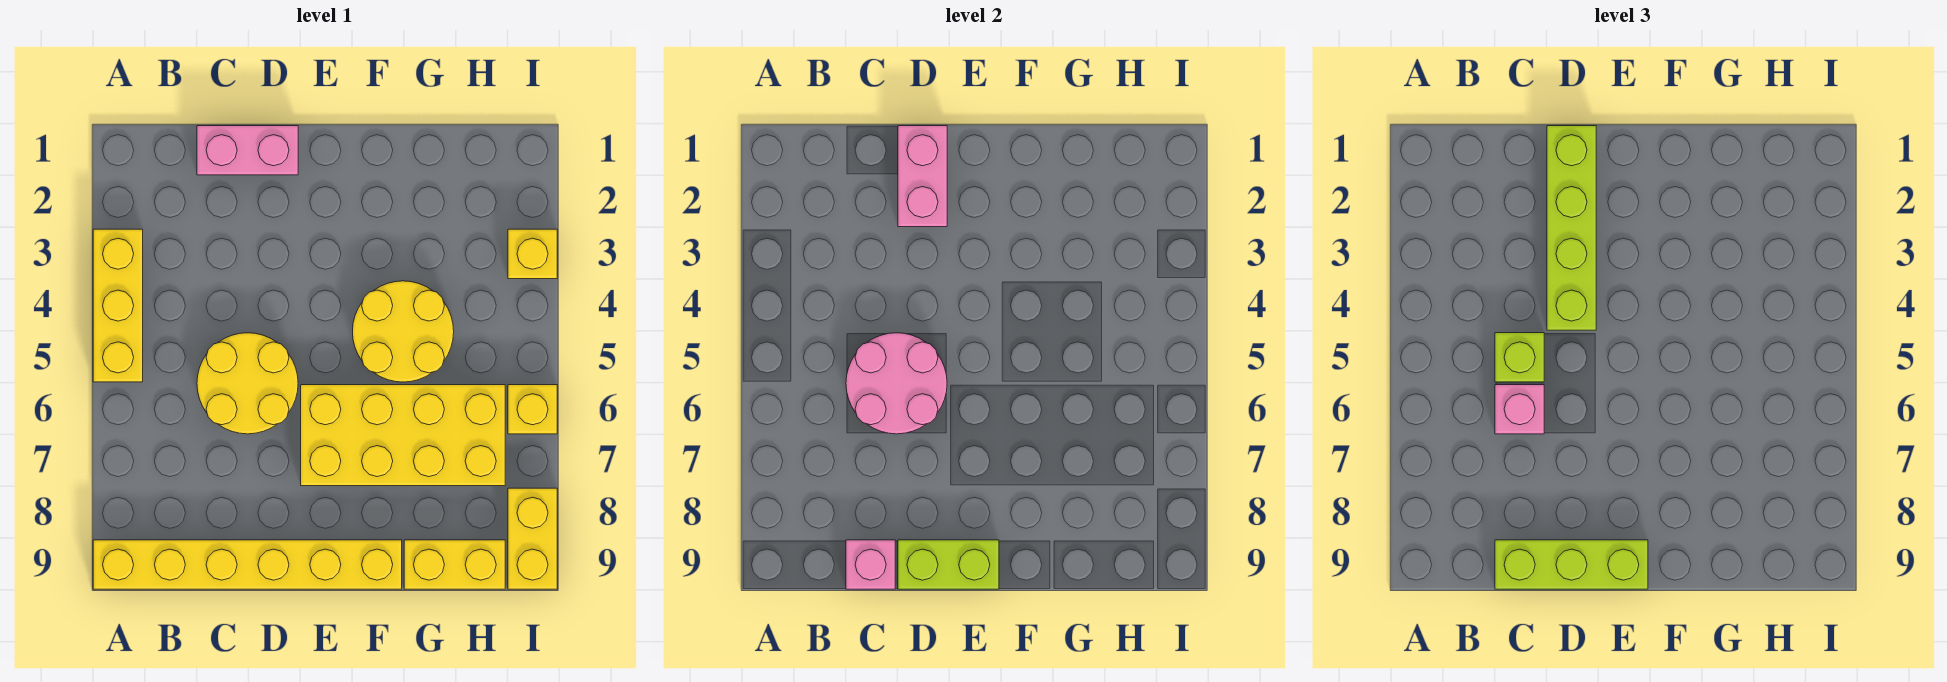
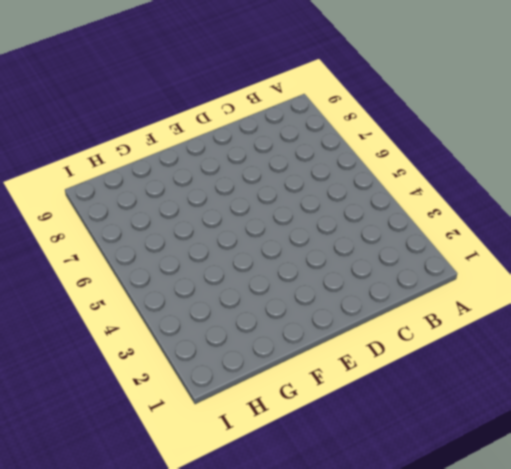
none -> yellow brick A3:A5 level 1
none -> yellow brick A9:F9 level 1
none -> pink brick C1:D1 level 1

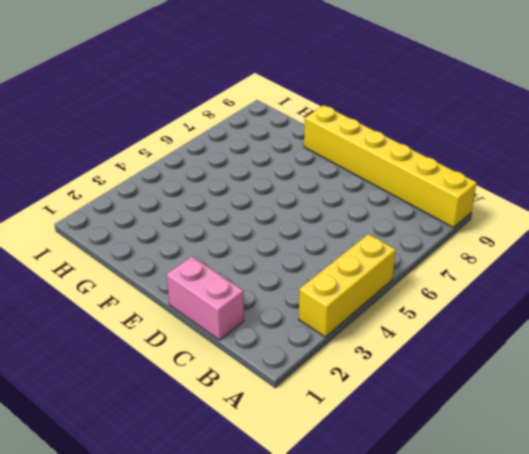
none -> yellow round brick C5:D6 level 1
none -> yellow brick E6:H7 level 1
none -> yellow round brick F4:G5 level 1

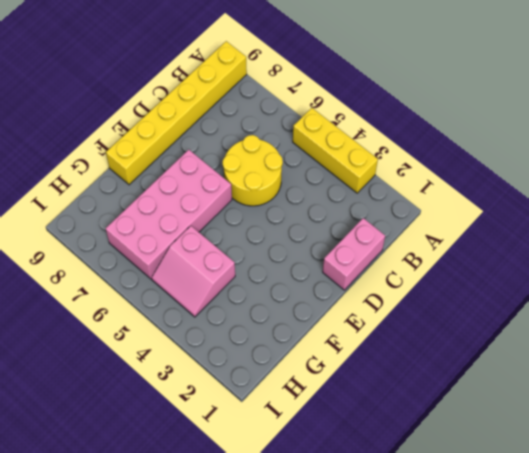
pink brick E6:H7 level 1 -> yellow brick E6:H7 level 1
pink slope G4:H5 level 1 top G -> yellow round brick F4:G5 level 1
none -> yellow brick G9:H9 level 1
none -> yellow brick I3 level 1
none -> yellow brick I6 level 1

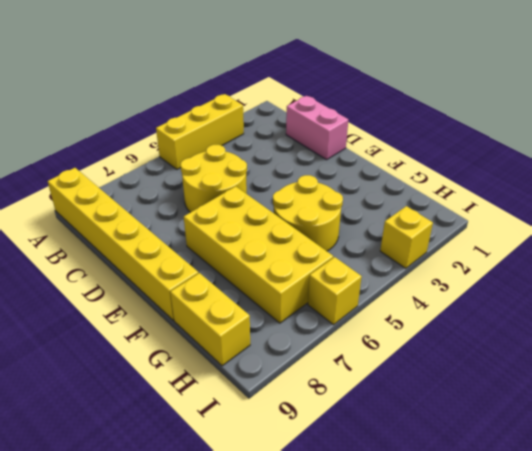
none -> yellow brick I8:I9 level 1
none -> pink round brick C5:D6 level 2
none -> pink brick C9 level 2

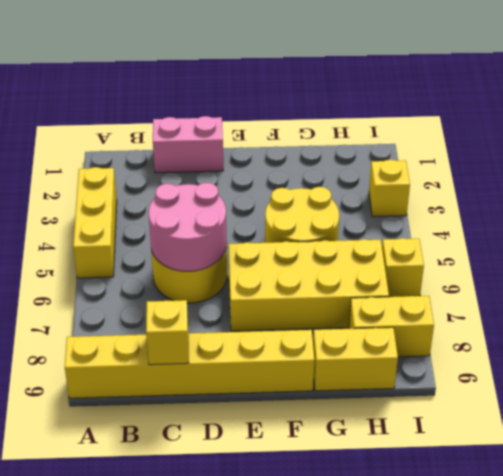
yellow brick C9 level 2 -> pink brick C9 level 2
yellow brick H8:I8 level 1 -> yellow brick I8:I9 level 1
none -> pink brick D1:D2 level 2
none -> lime brick D9:E9 level 2
none -> lime brick C5 level 3

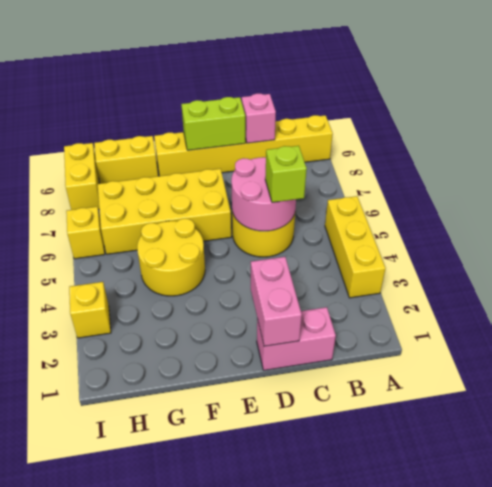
none -> pink brick C6 level 3
none -> lime brick C9:E9 level 3
none -> lime brick D1:D4 level 3

